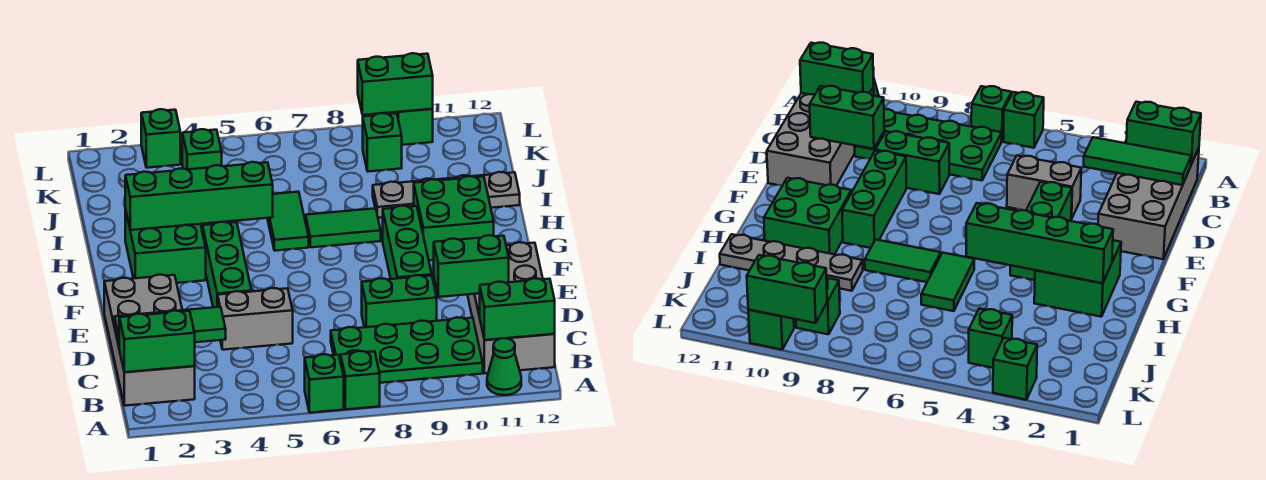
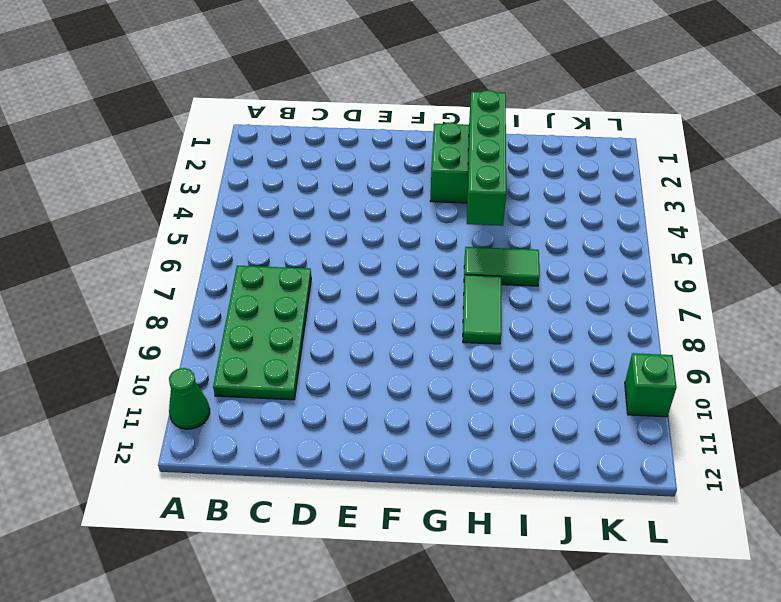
none -> green brick A6 level 1
none -> green brick A7 level 1
none -> grey brick B1:E2 level 1

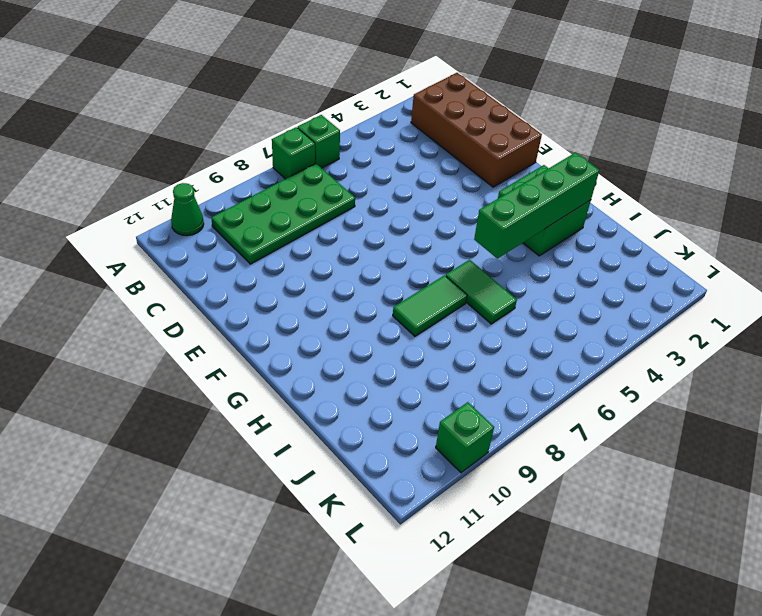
brown brick B1:E2 level 1 -> grey brick B1:E2 level 1
none -> grey brick B11:E12 level 1
none -> grey brick D4:D5 level 1
none -> green brick D8:D9 level 1

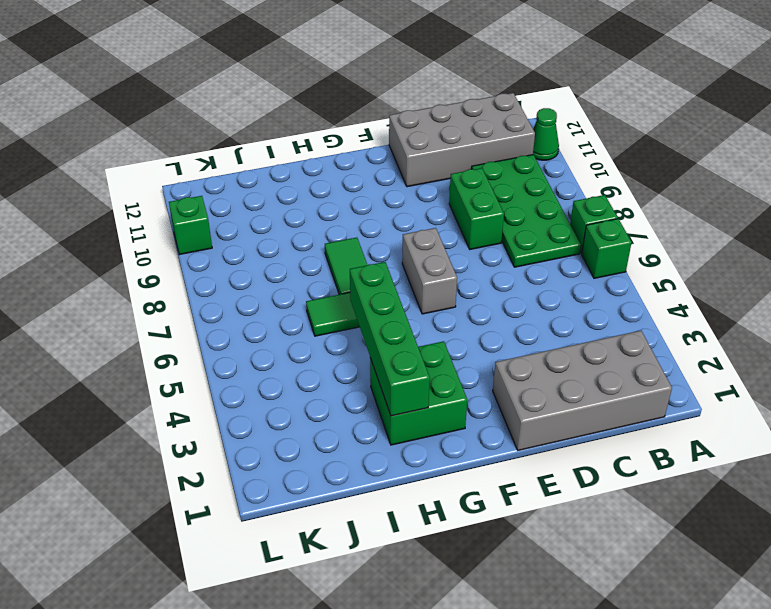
grey brick F6:F7 level 1 -> grey brick D4:D5 level 1
none -> green brick E4:G4 level 1
none -> green brick E9:G9 level 1
none -> green brick G10:H11 level 1

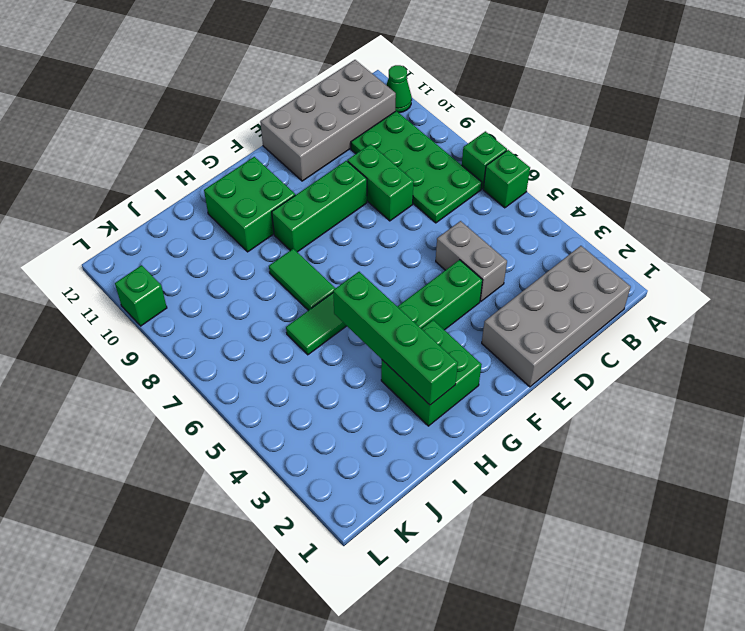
none -> grey plate I9:I12 level 1
none -> green brick K4 level 1
none -> green brick K9 level 1

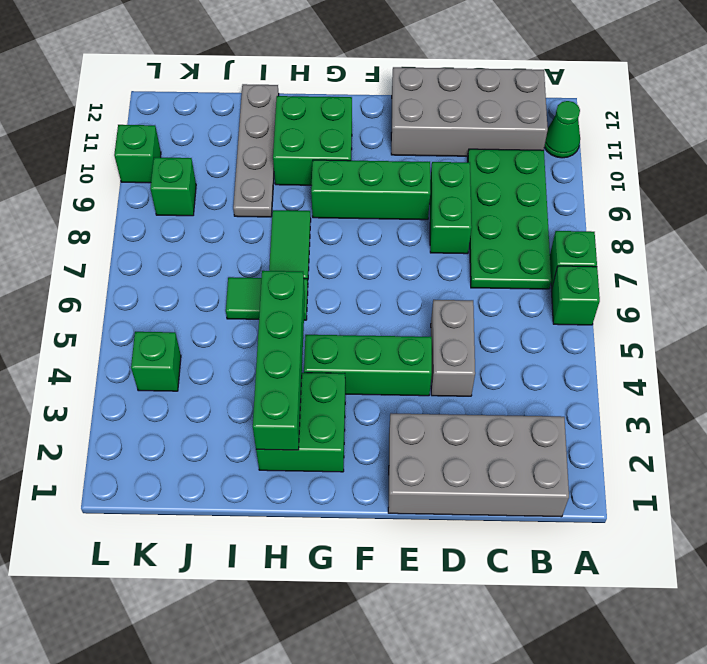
none -> green brick L3 level 1
none -> green brick B1:B2 level 2
none -> green brick B11:B12 level 2

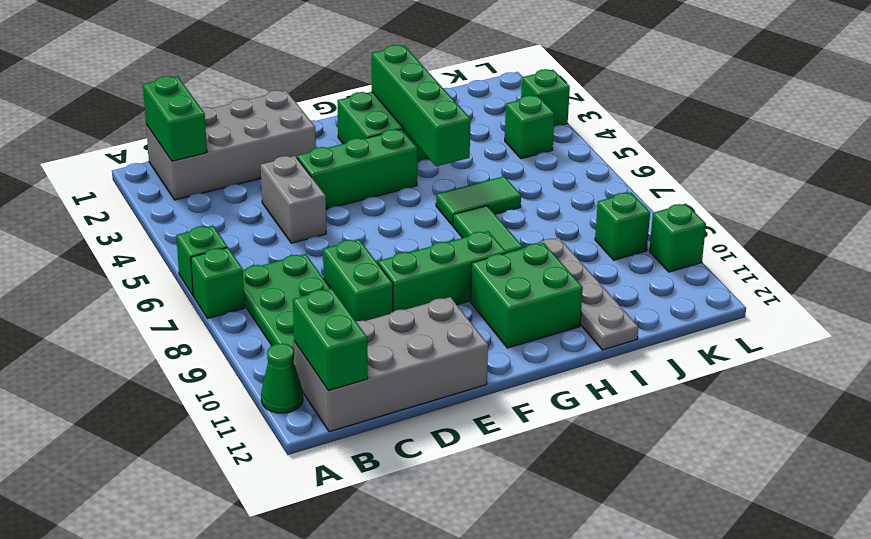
none -> green tile C1:C3 level 2
none -> green brick D10:D11 level 2
none -> green brick L9:L10 level 2

